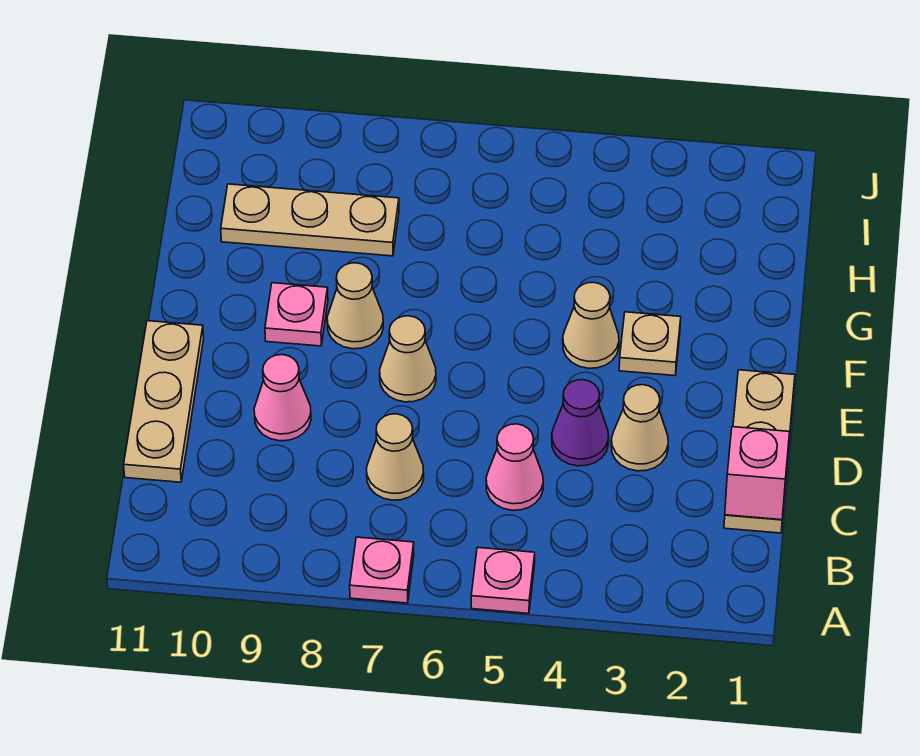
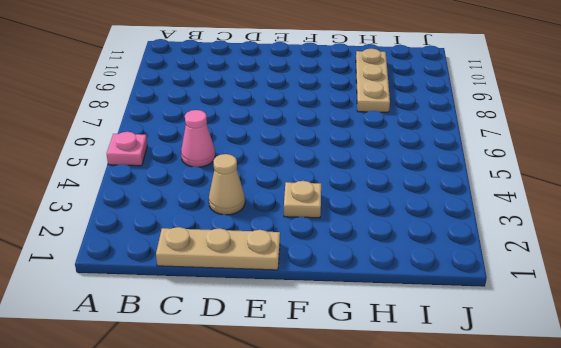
none -> pink plate A7 level 1
none -> tan cone C7 level 1
none -> tan plate C11:E11 level 1

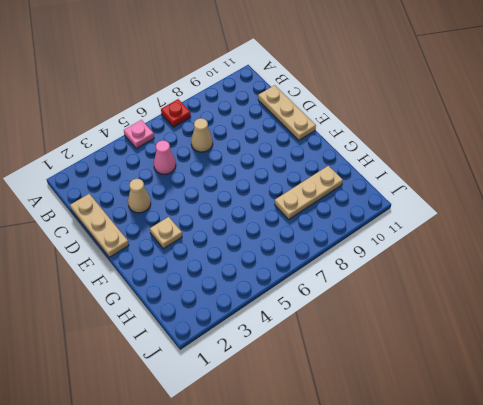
red plate A7 level 1 -> pink plate A7 level 1
none -> purple cone D4 level 1
none -> pink cone D9 level 1
none -> tan cone E7 level 1

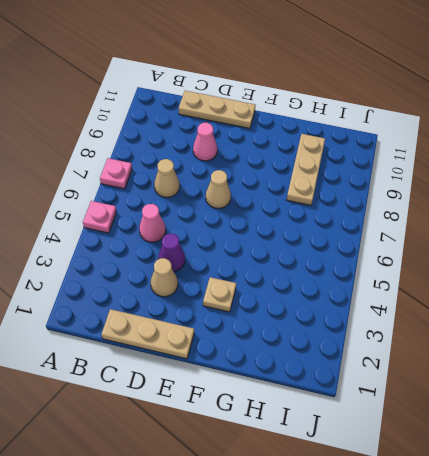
none -> tan cone F4 level 1
none -> tan cone F8 level 1
none -> pink plate F9 level 1

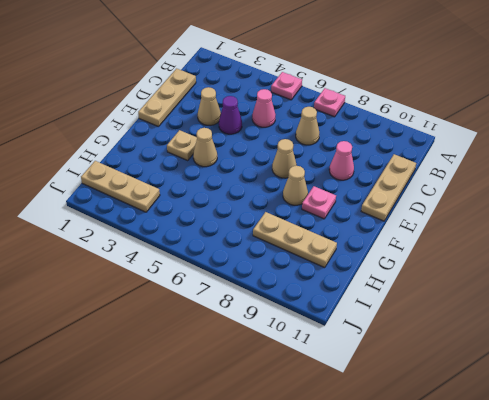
tan plate I1:I3 level 1 -> none
none -> pink brick C1 level 2

